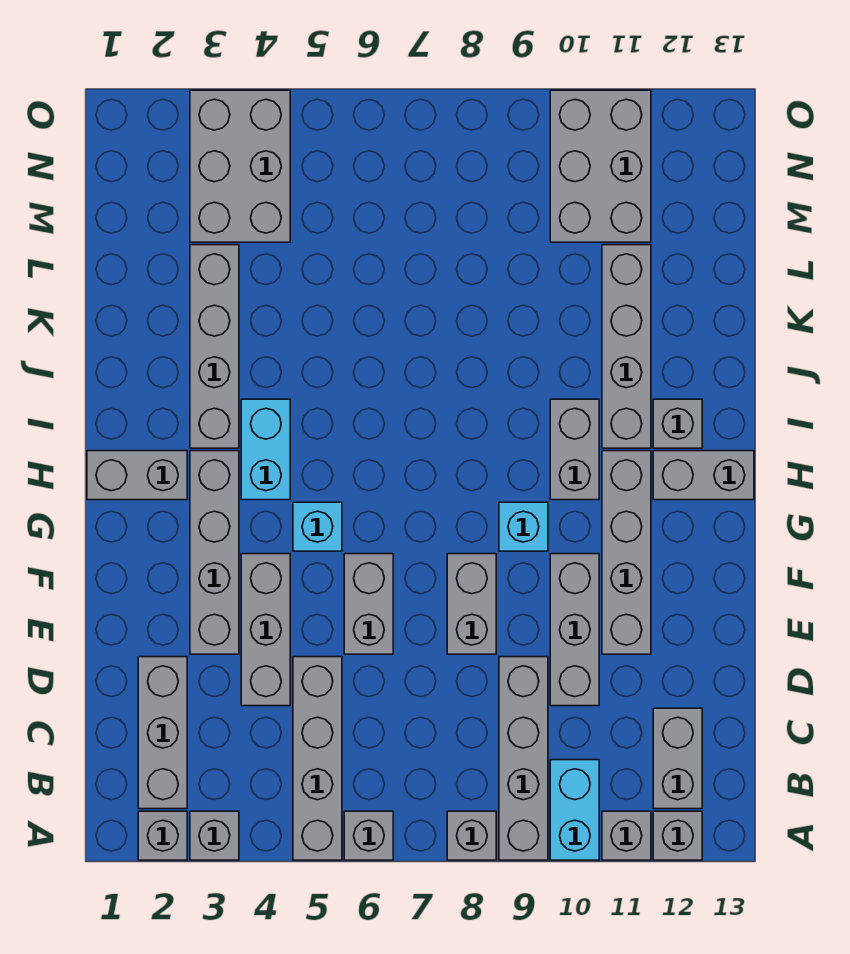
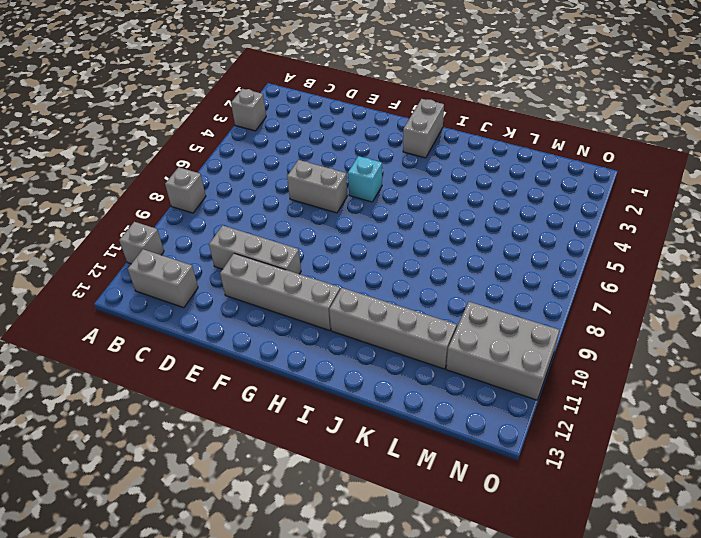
none -> grey brick A2 level 1
none -> grey brick A5:D5 level 1
none -> grey brick A6 level 1

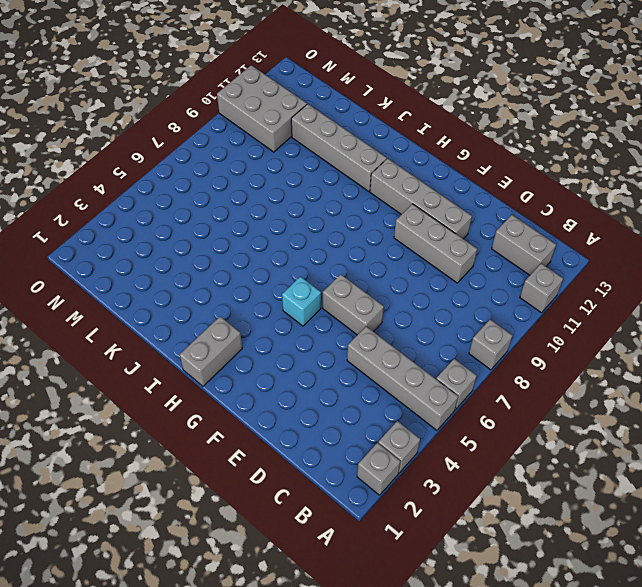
none -> grey brick A9:D9 level 1
none -> cyan brick A10:B10 level 1
none -> grey brick A12 level 1

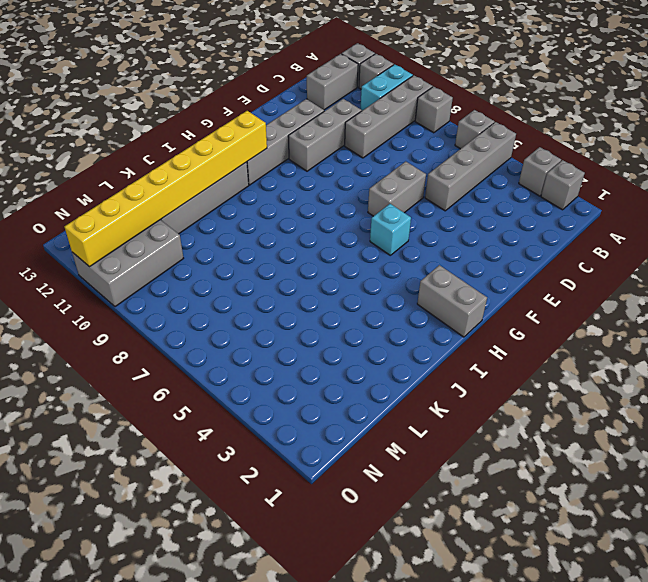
yellow brick H11:O11 level 2 -> none
none -> grey brick B2:D2 level 1
none -> grey brick D4:F4 level 1
none -> grey brick E3:H3 level 1

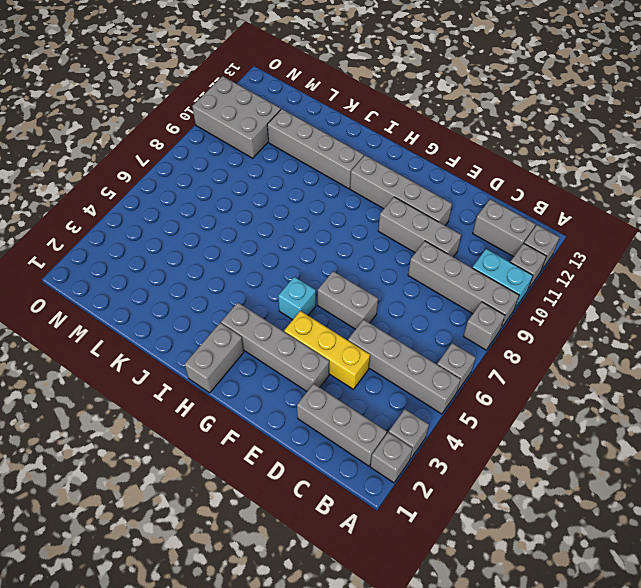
yellow brick D4:F4 level 1 -> grey brick D4:F4 level 1
none -> grey brick E8:F8 level 1
none -> cyan brick G9 level 1
none -> cyan brick H4:I4 level 1

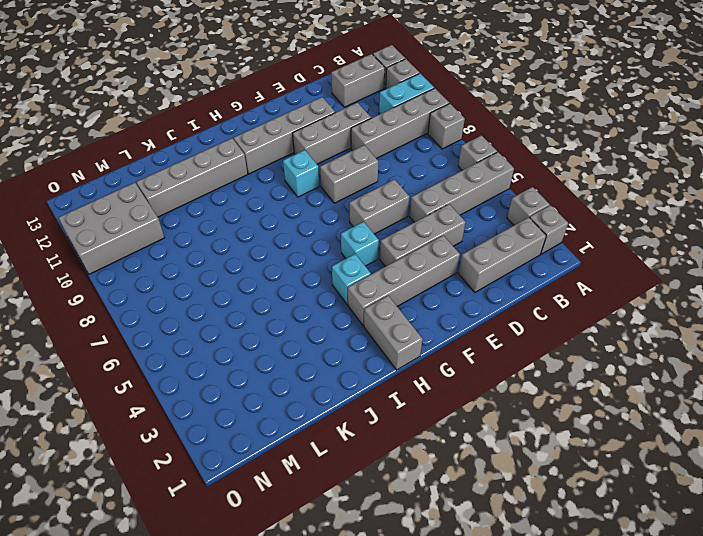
cyan brick H4 level 1 -> cyan brick H4:I4 level 1
none -> grey brick H10:I10 level 1
none -> grey brick H12:H13 level 1
none -> grey brick I3:L3 level 1

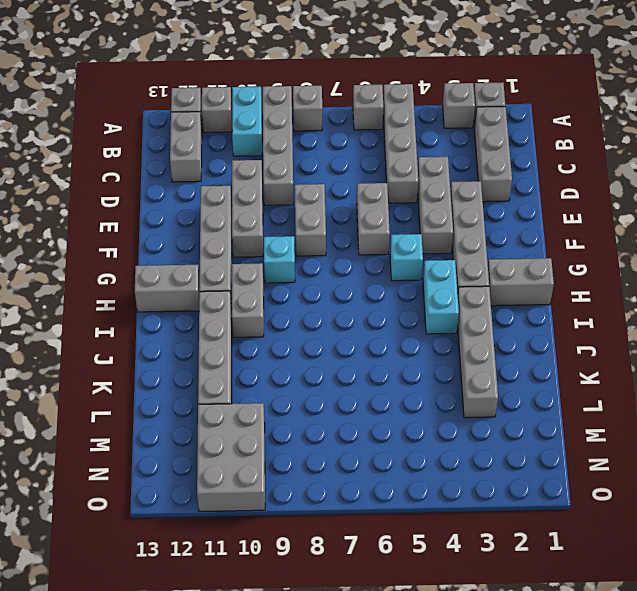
none -> grey brick I12 level 1
none -> grey brick M3:O4 level 1

